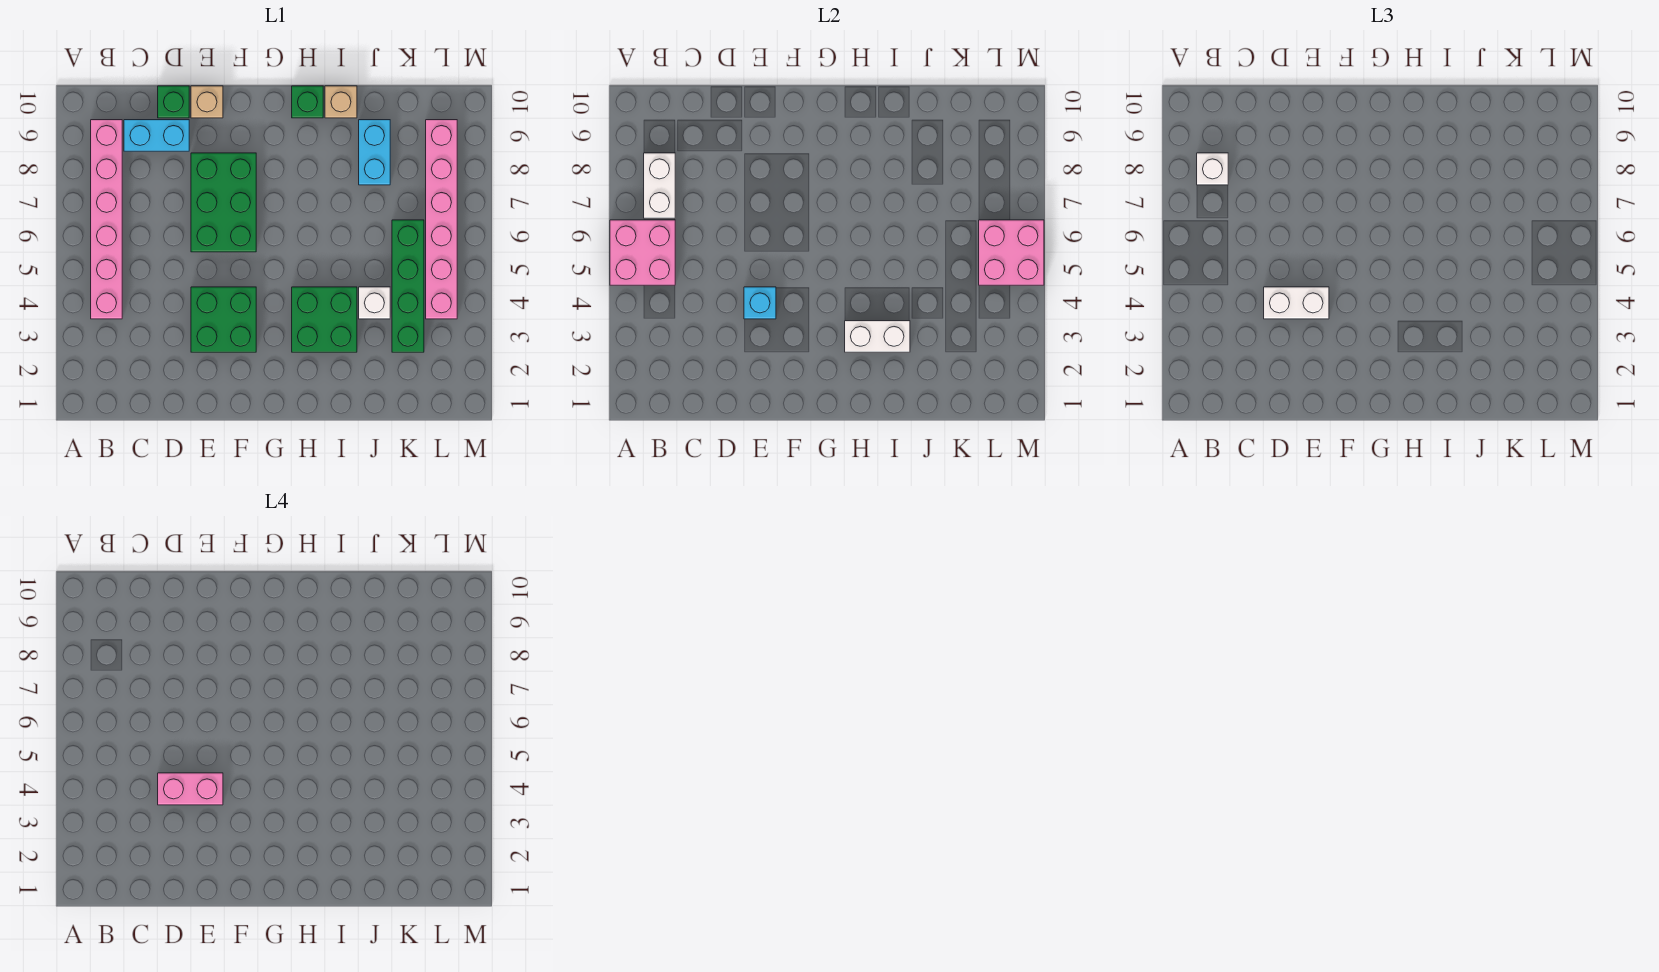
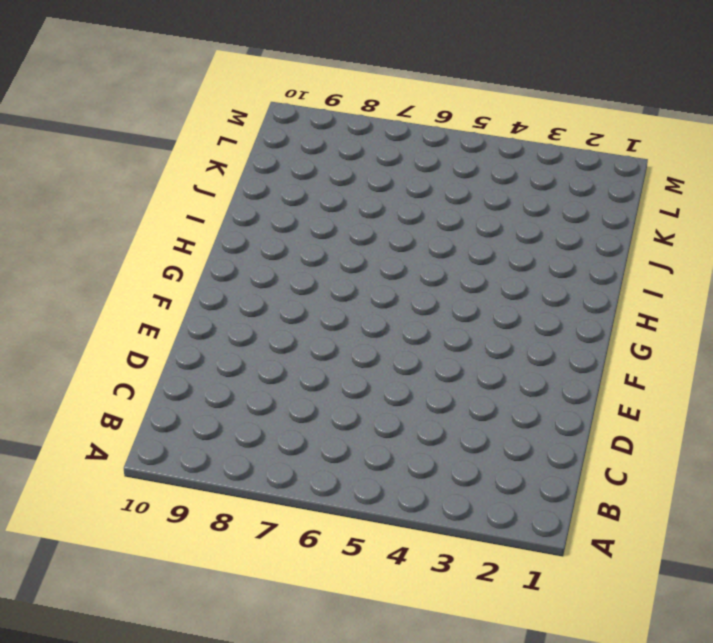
none -> pink brick B4:B9 level 1
none -> cyan brick C9:D9 level 1
none -> green brick D10 level 1

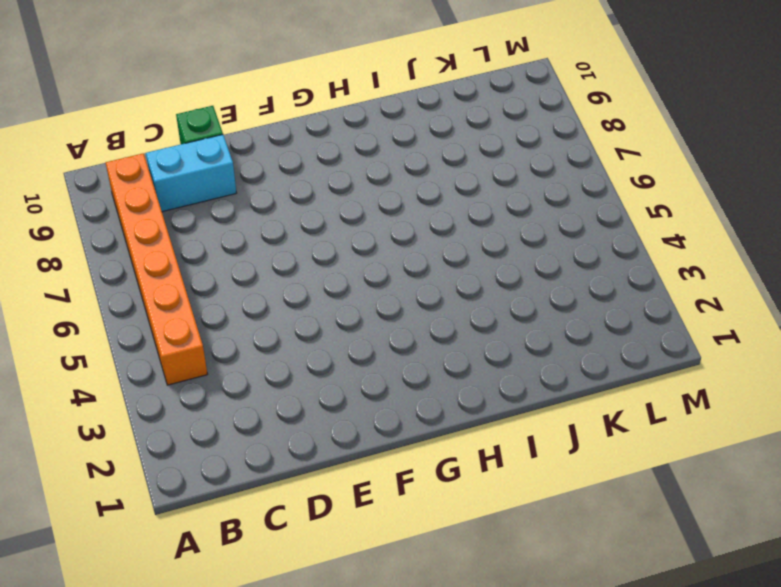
orange brick B4:B9 level 1 -> pink brick B4:B9 level 1
none -> green brick E3:F4 level 1
none -> green brick E6:F8 level 1
none -> tan brick E10 level 1

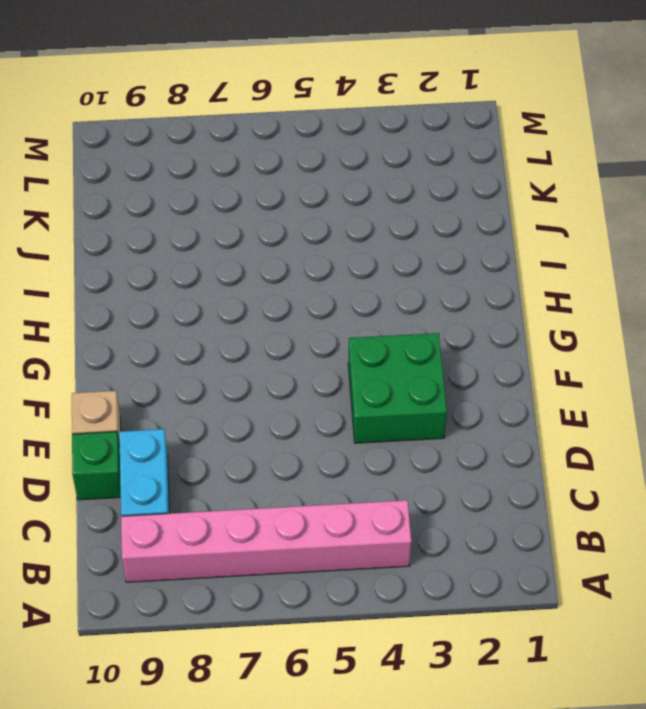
none -> green brick E6:F8 level 1
none -> green brick H3:I4 level 1
none -> green brick H10 level 1

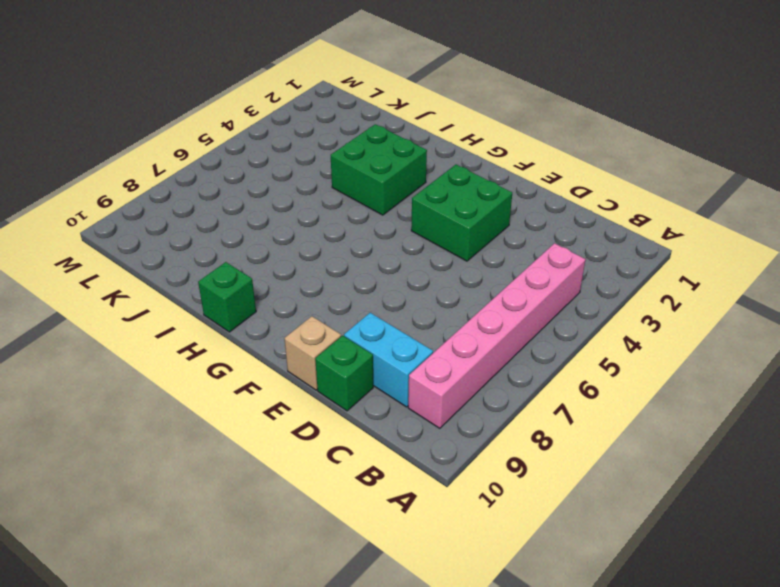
none -> green brick E6:F8 level 1
none -> tan brick I10 level 1
none -> white brick J4 level 1

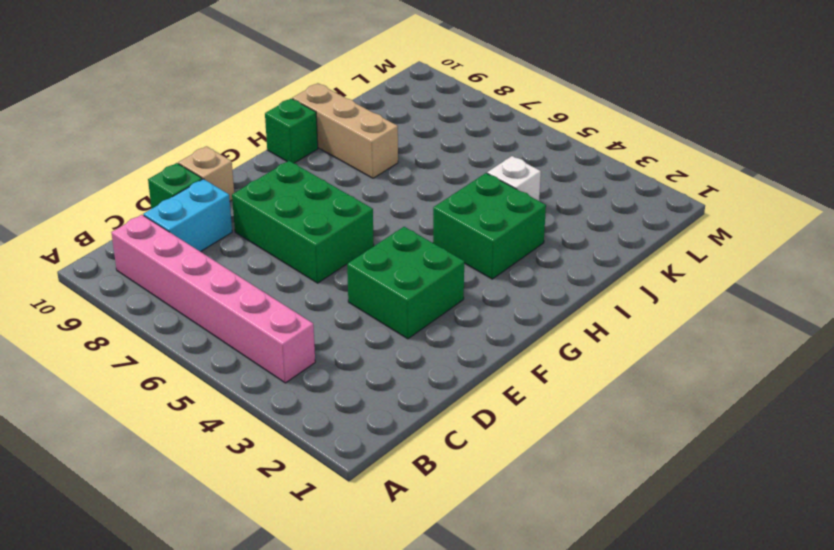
tan brick I8:I10 level 1 -> tan brick I10 level 1
none -> cyan brick J8:J9 level 1
none -> green brick K3:K6 level 1
none -> pink brick L4:L9 level 1

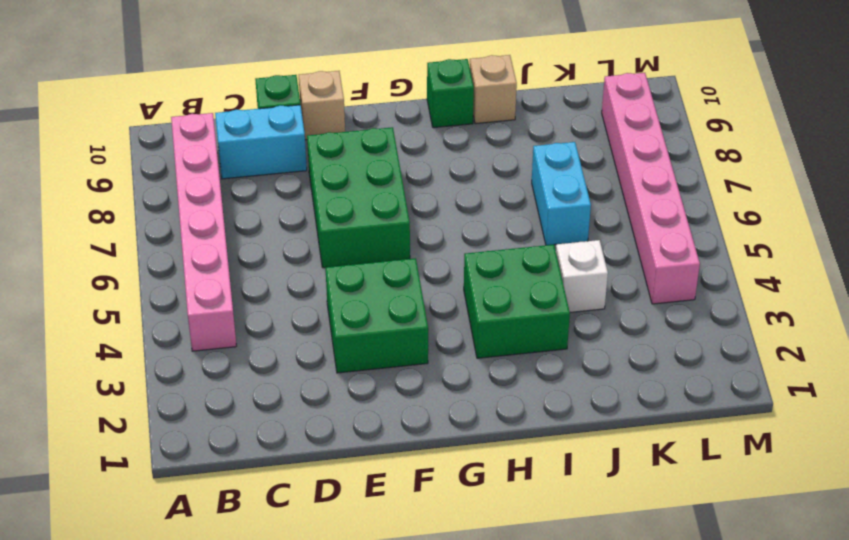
cyan brick J6:J7 level 1 -> cyan brick J8:J9 level 1
none -> green brick K3:K6 level 1
none -> pink brick A5:B6 level 2
none -> white brick B7:B8 level 2

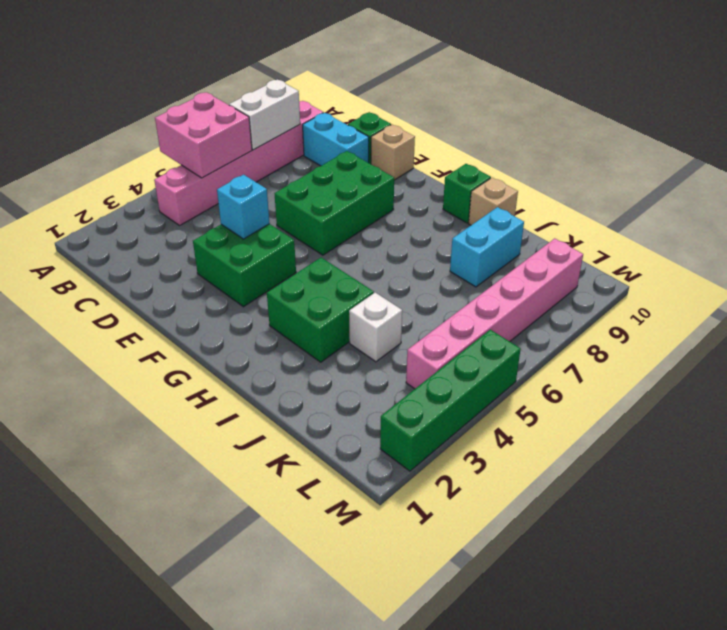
green brick M2:M5 level 1 -> green brick K3:K6 level 1
none -> white brick H3:I3 level 2
none -> pink brick L5:M6 level 2
none -> white brick B8 level 3

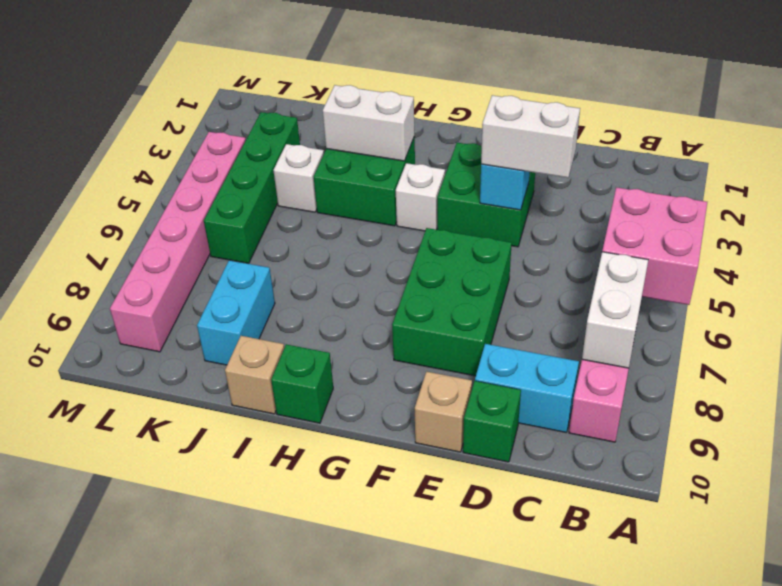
white brick G4 level 1 -> white brick B8 level 3
none -> pink brick L5:M6 level 2
none -> pink brick D4:E4 level 4

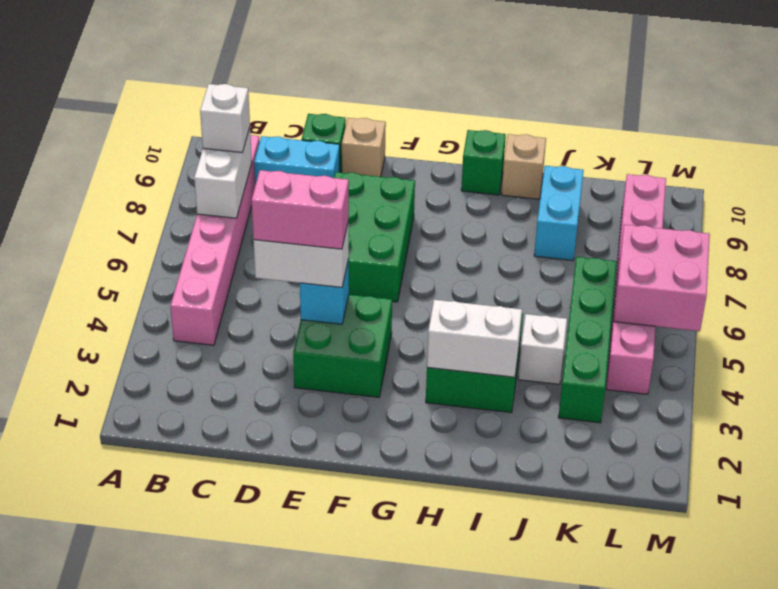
none -> pink brick A5:B6 level 2

